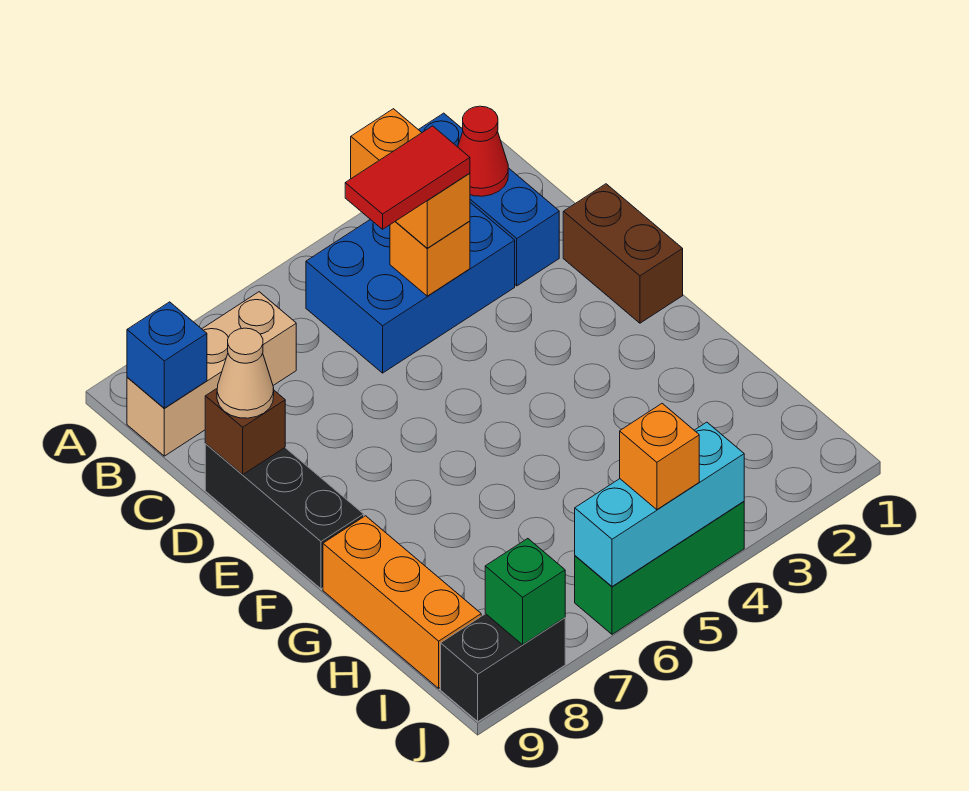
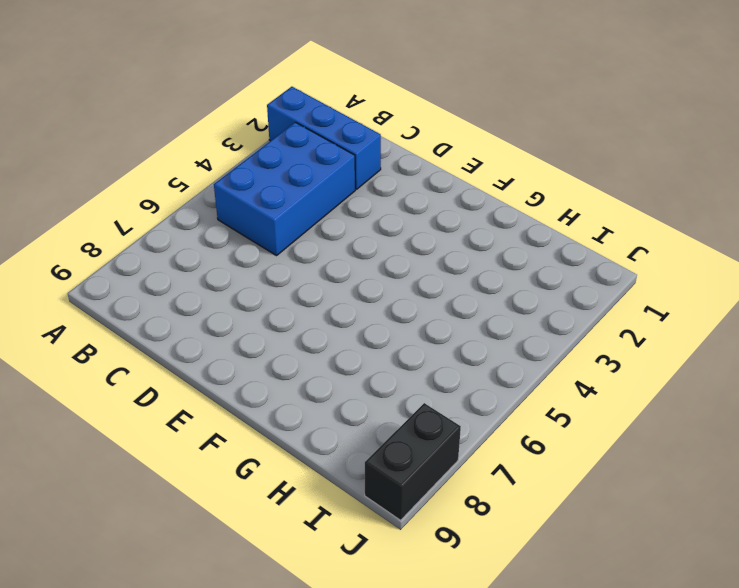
none -> tan brick B7:B9 level 1
none -> brown brick D1:E1 level 1
none -> black brick D9:F9 level 1

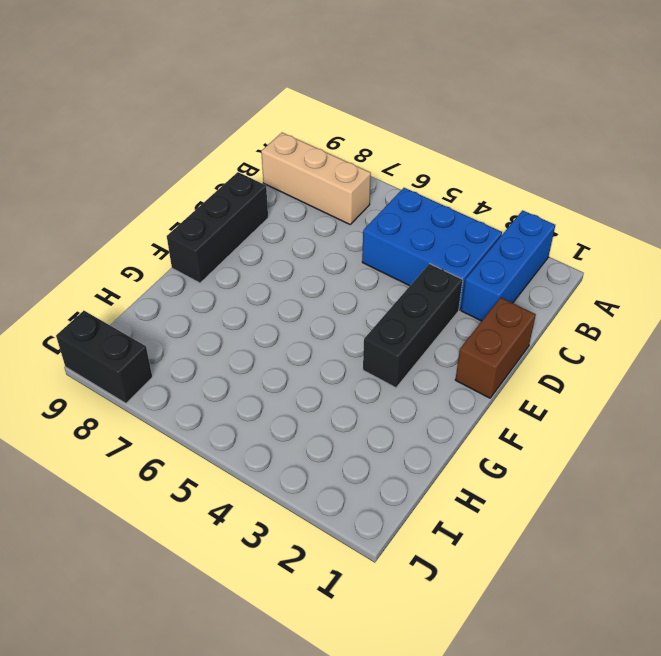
black brick D3:F3 level 1 -> none
none -> orange brick G9:I9 level 1
none -> green brick J4:J6 level 1
none -> red cone B2 level 2

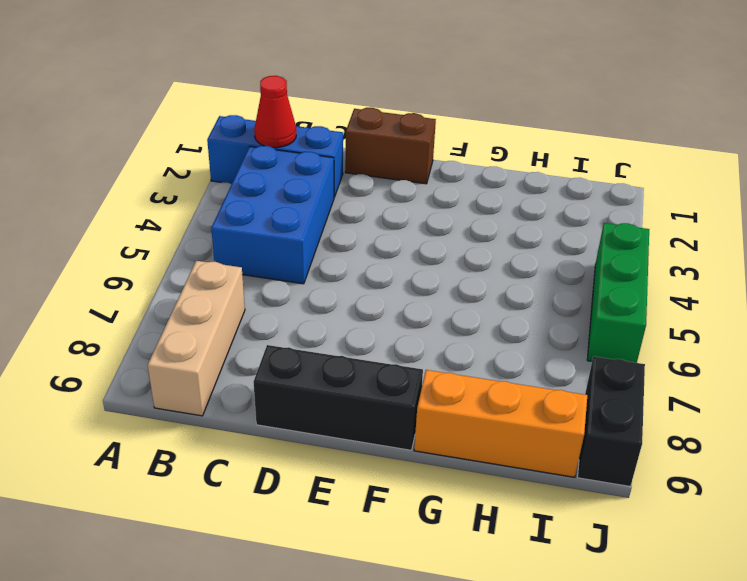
none -> blue brick B9 level 2
none -> orange brick C4 level 2
none -> brown brick D9 level 2

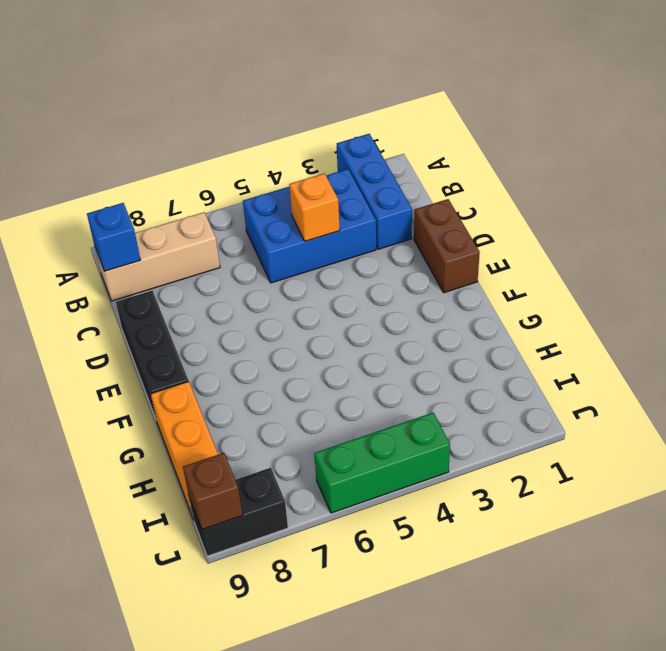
brown brick J9 level 2 -> brown brick D9 level 2
none -> red cone B2 level 2
none -> cyan brick J4:J6 level 2
none -> green brick J8 level 2

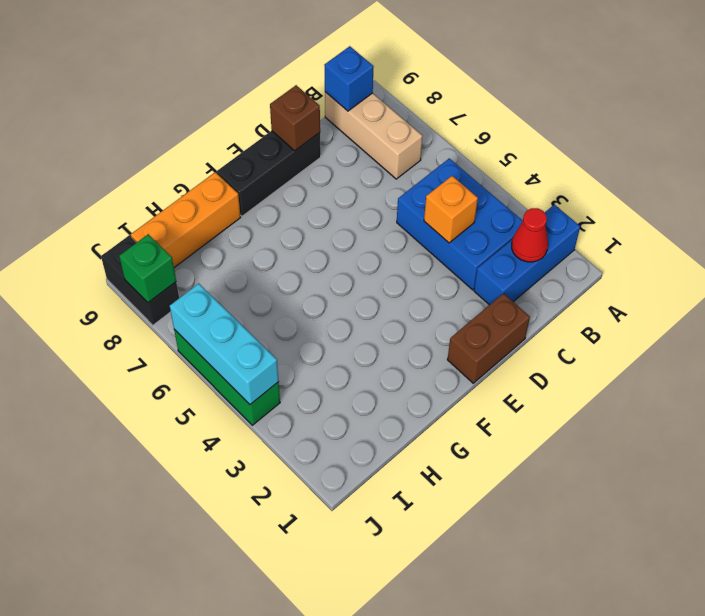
none -> orange brick B4:C4 level 3
none -> tan cone D9 level 3
none -> orange brick J5 level 3

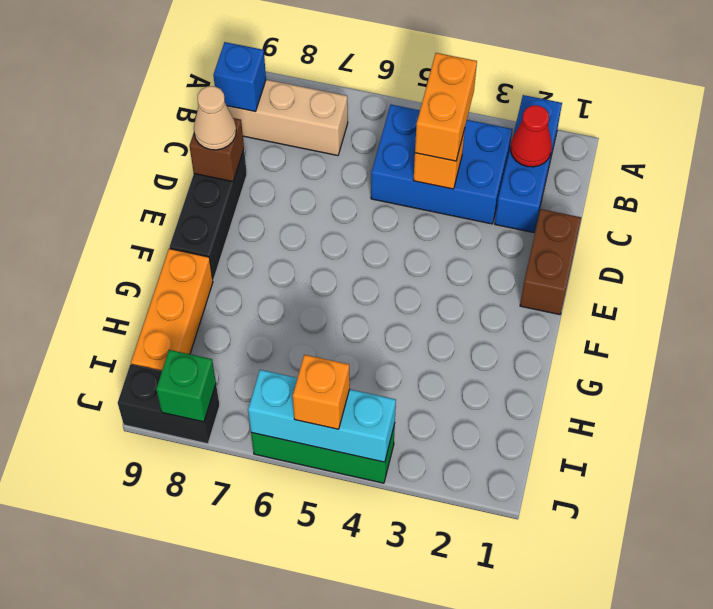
none -> red tile C4:C5 level 4

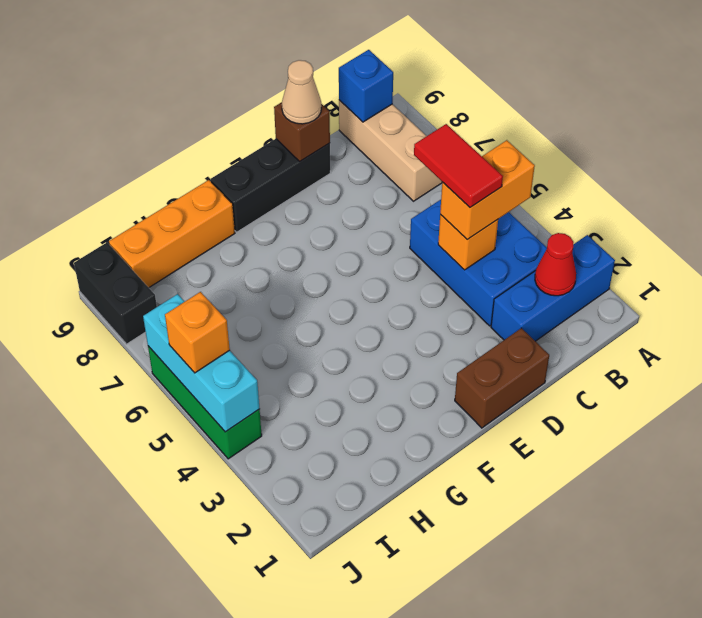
none -> green brick J8 level 2

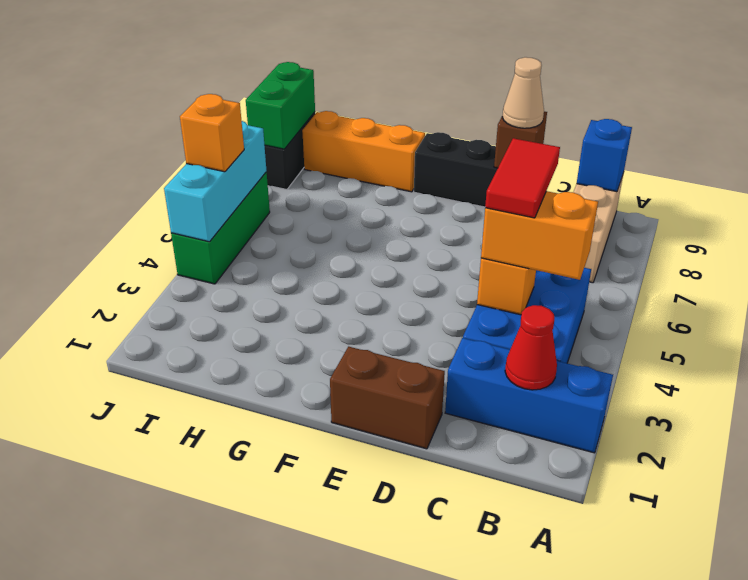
green brick J8:J9 level 2 -> green brick J8 level 2

